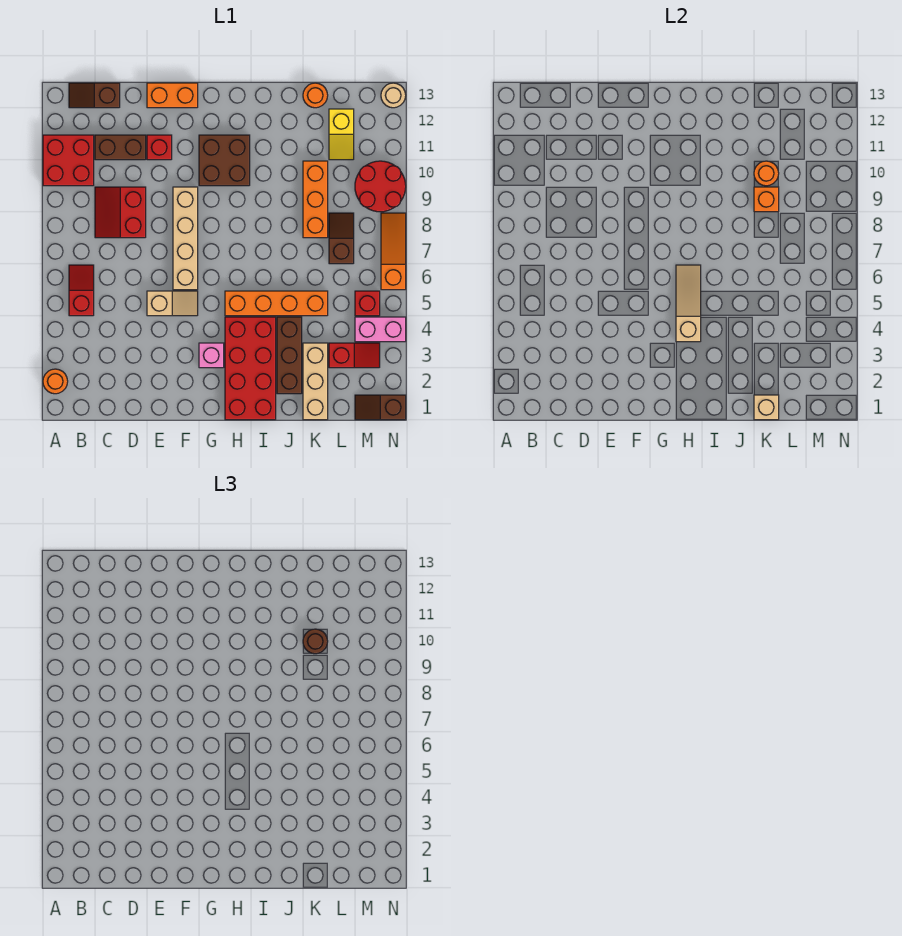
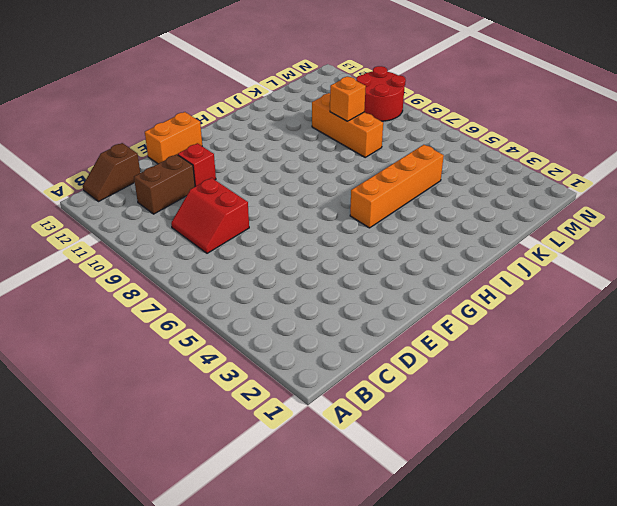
none -> orange round brick A2 level 1
none -> red brick A10:B11 level 1
none -> red slope B5:B6 level 1 top 5
none -> tan slope E5:F5 level 1 top E

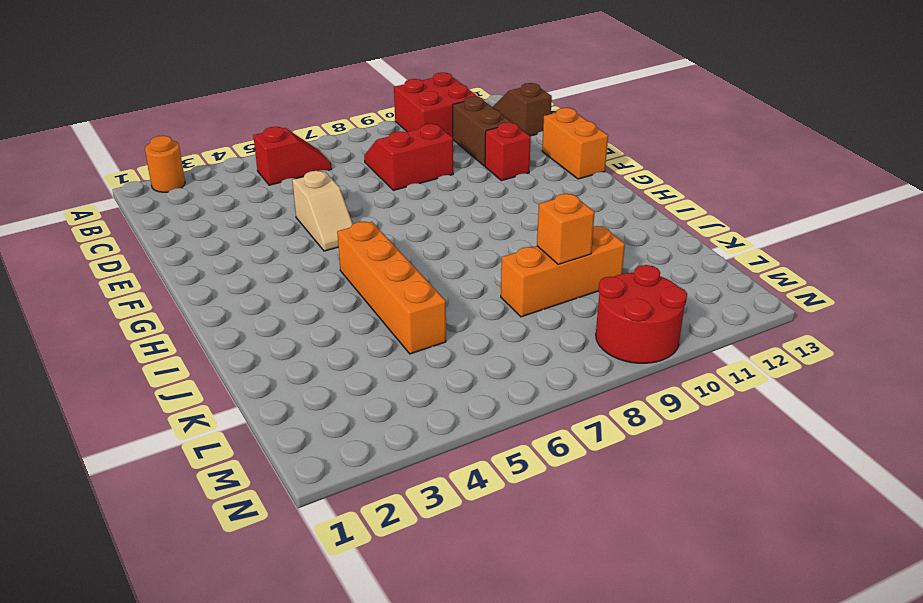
none -> tan brick F6:F9 level 1
none -> pink brick G3 level 1
none -> brown brick G10:H11 level 1
none -> red brick H1:I4 level 1

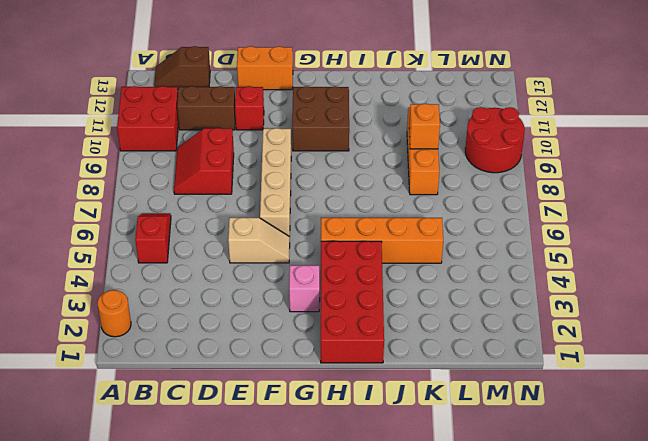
none -> brown brick J2:J4 level 1
none -> tan brick K1:K3 level 1
none -> orange round brick K13 level 1
none -> red slope L3:M3 level 1 top L

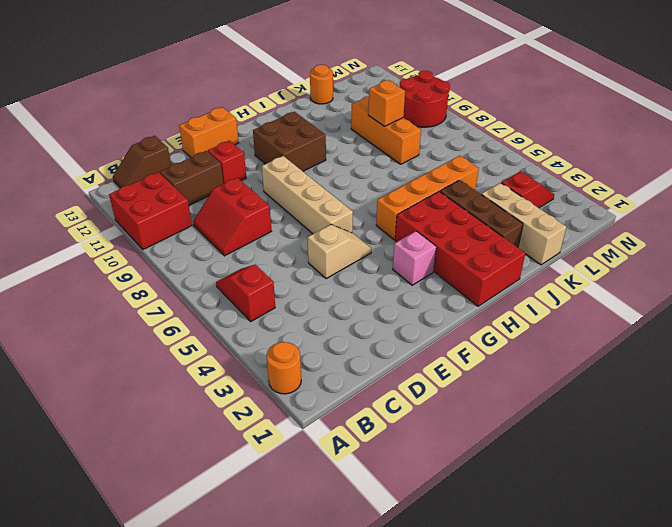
none -> brown slope L7:L8 level 1 top 7
none -> yellow slope L11:L12 level 1 top 12
none -> brown slope M1:N1 level 1 top N
none -> pink brick M4:N4 level 1

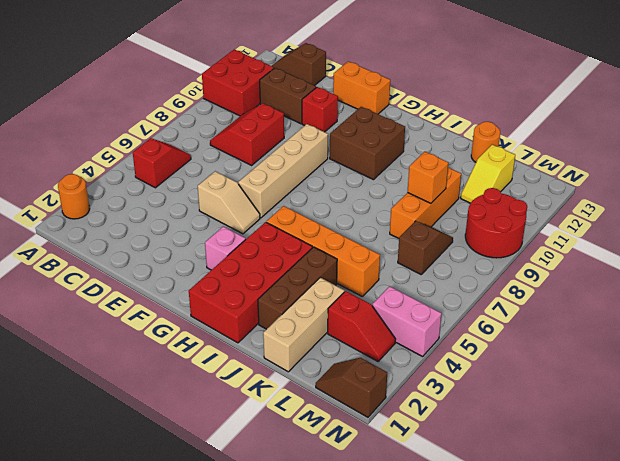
none -> red brick M5 level 1
none -> orange slope N6:N8 level 1 top 6
none -> tan round brick N13 level 1
none -> tan slope H4:H6 level 2 top 4

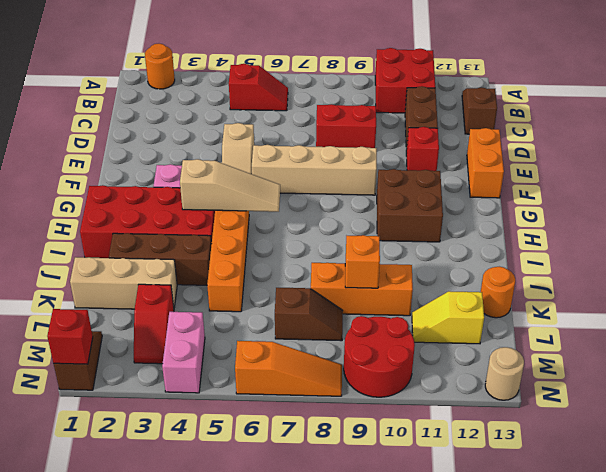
red brick N1 level 2 -> red brick M5 level 1
none -> tan brick K1 level 2
none -> orange round brick K10 level 2
none -> brown round brick K10 level 3

